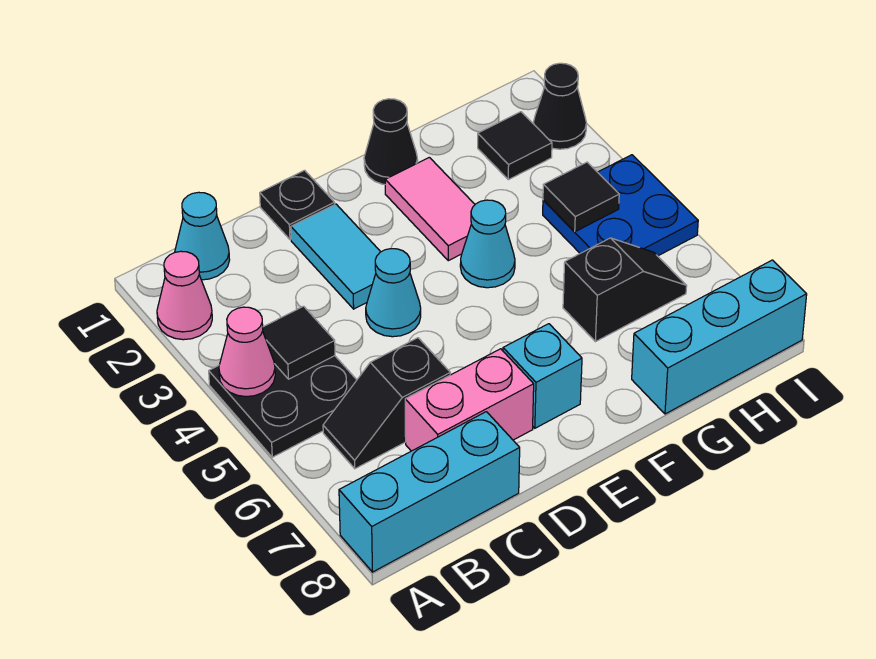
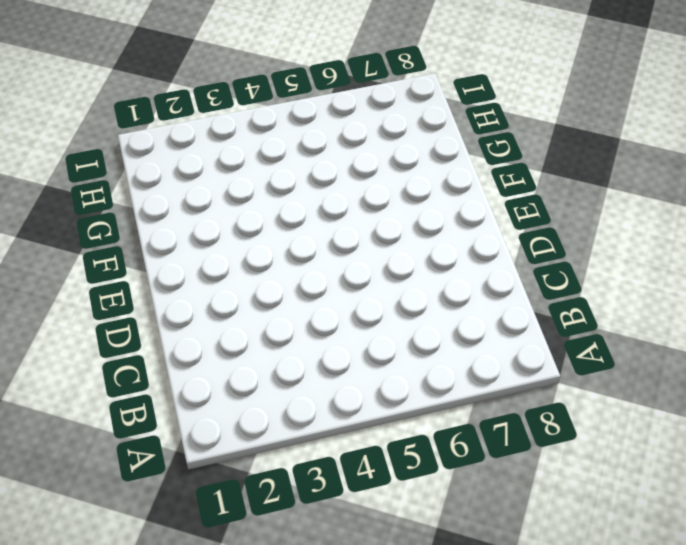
none -> pink cone A2 level 1
none -> black plate A4:B5 level 1
none -> cyan brick A8:C8 level 1

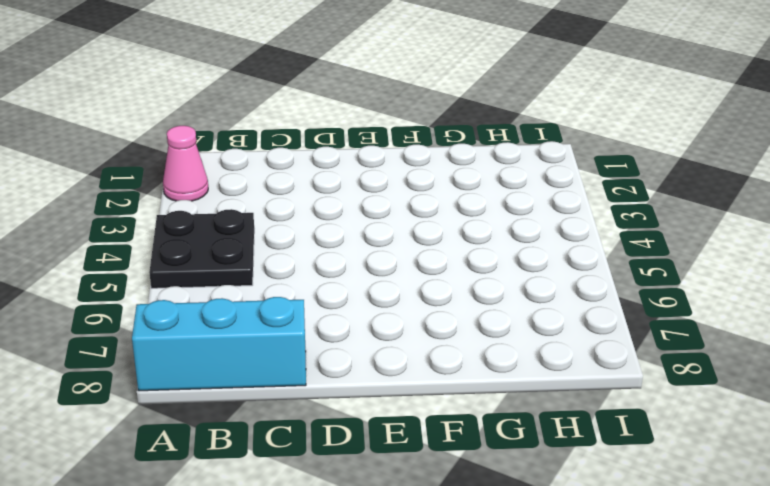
none -> cyan cone B1 level 1
none -> black slope B6:C6 level 1 top C
none -> pink brick C7:D7 level 1

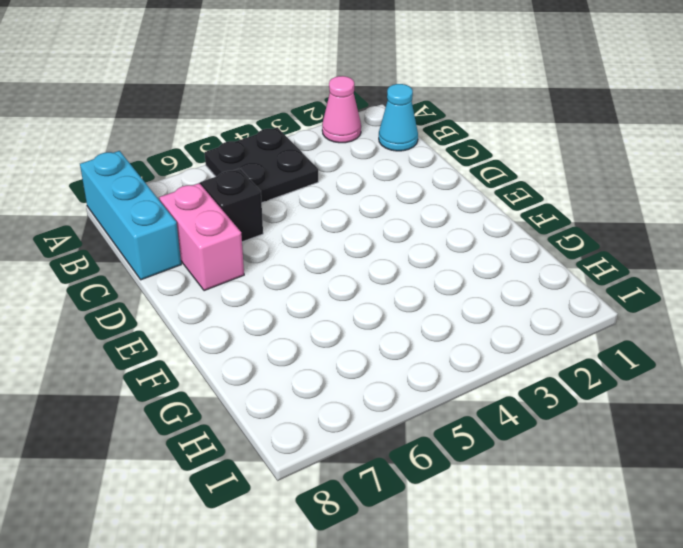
none -> black plate D1 level 1
none -> cyan tile D2:D3 level 1
none -> cyan cone D4 level 1

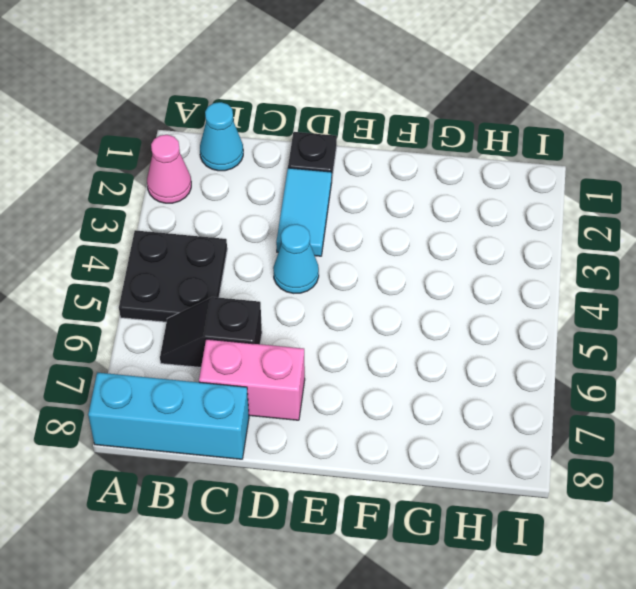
none -> cyan brick E7 level 1
none -> black cone F1 level 1
none -> pink tile F2:F3 level 1

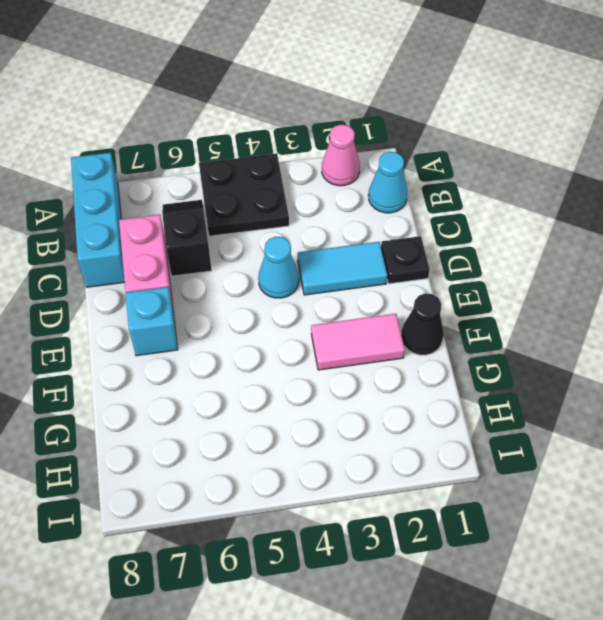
none -> cyan cone F4 level 1
none -> black slope G6:H6 level 1 top G
none -> cyan brick G8:I8 level 1

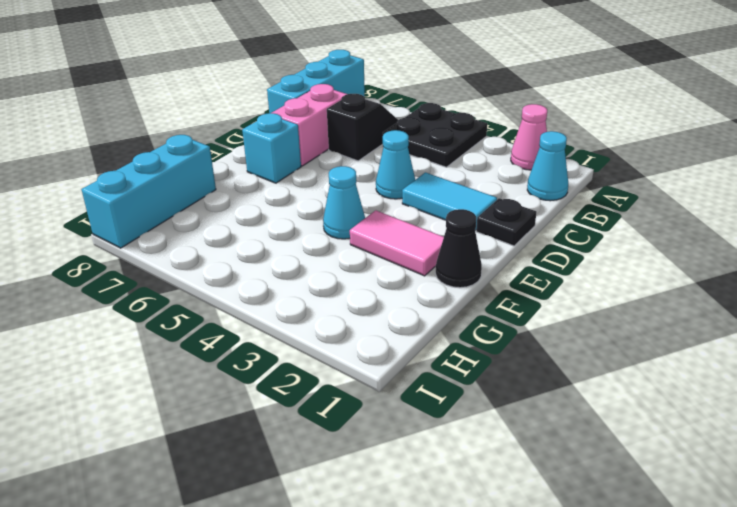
none -> black slope G6:H6 level 1 top G
none -> black tile H2 level 1
none -> blue plate H4:I5 level 1

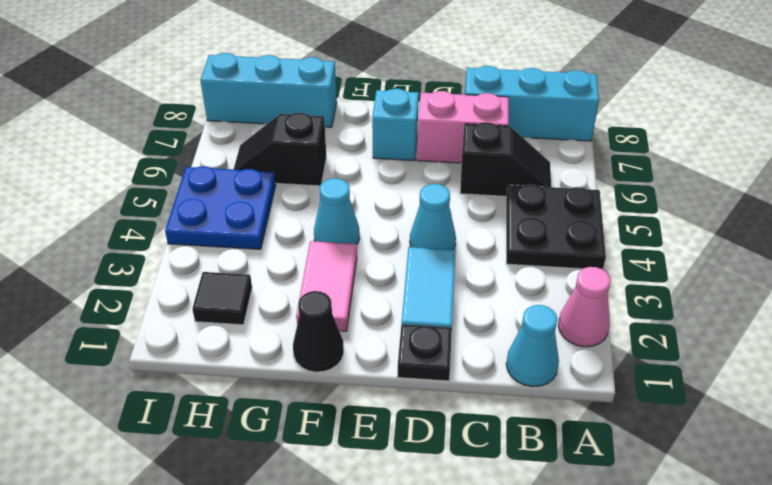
none -> black cone I2 level 1
none -> pink cone A4 level 2
none -> black tile B4 level 2

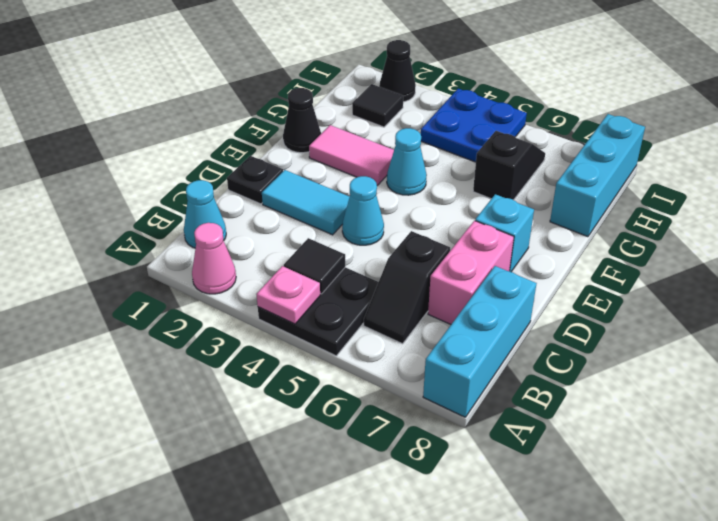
pink plate A4 level 2 -> pink cone A4 level 2
none -> black tile H4 level 2

